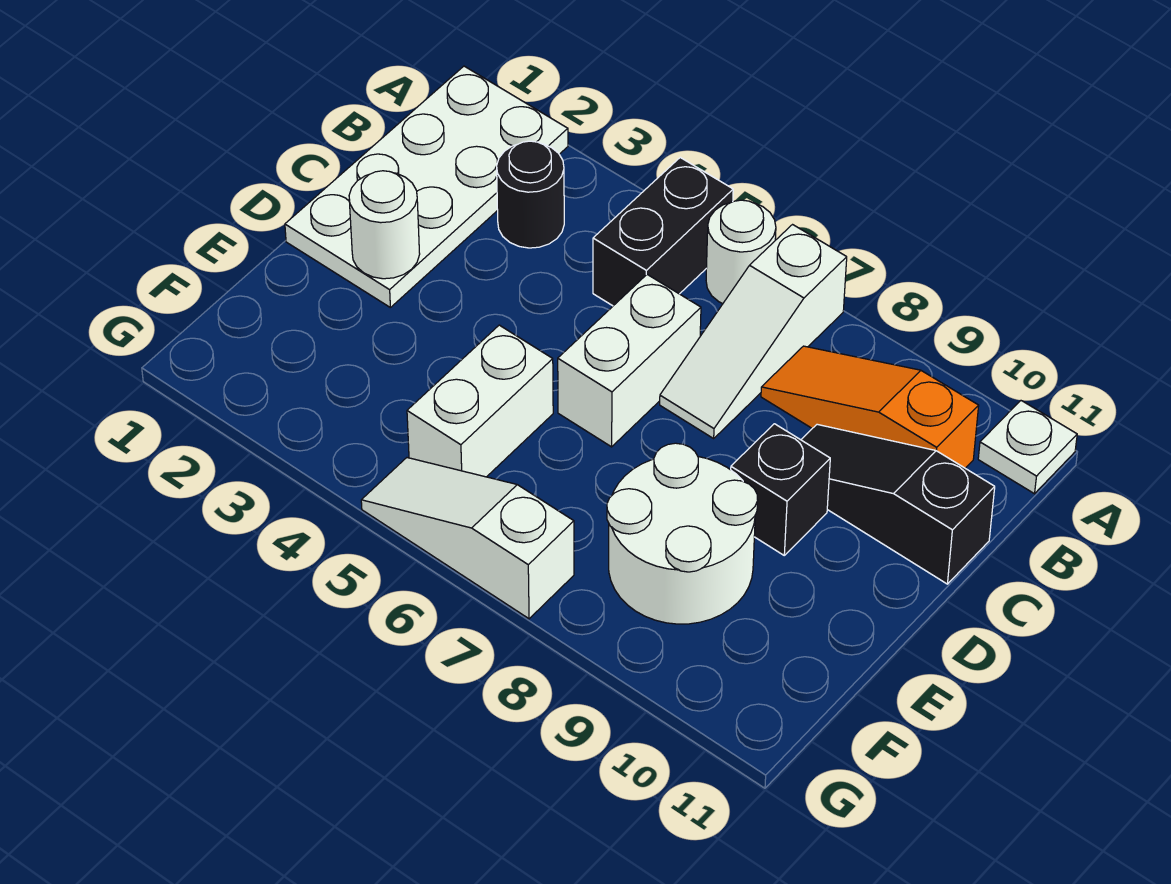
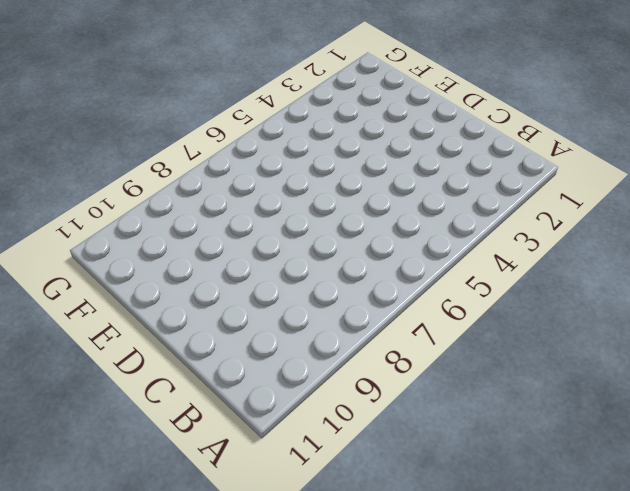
none -> white plate A1:D2 level 1
none -> black brick A5:B5 level 1
none -> white round brick A6 level 1

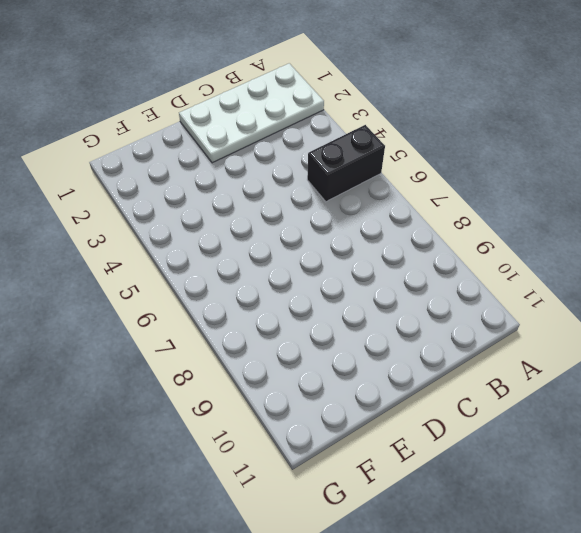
none -> white round brick A6 level 1
none -> white slope A7:C7 level 1 top A
none -> white plate A11 level 1

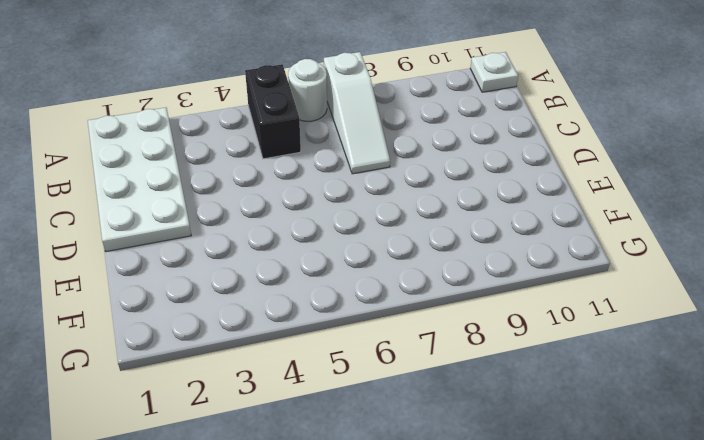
none -> black round brick B3 level 1
none -> orange slope B8:B10 level 1 top 10
none -> white brick C6:D6 level 1

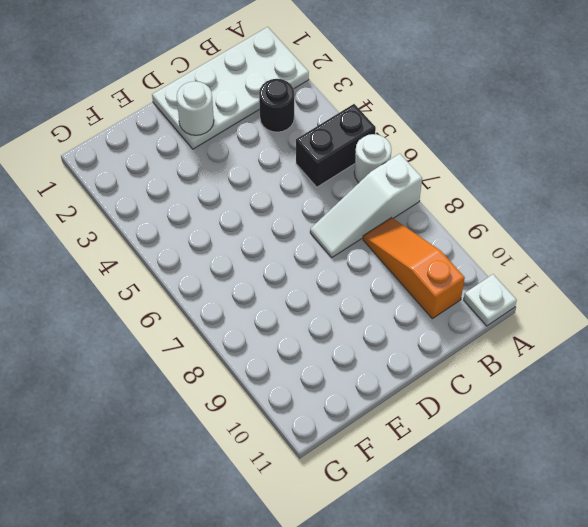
none -> white brick C6:D6 level 1
none -> black slope C9:C11 level 1 top 11
none -> black brick D9 level 1

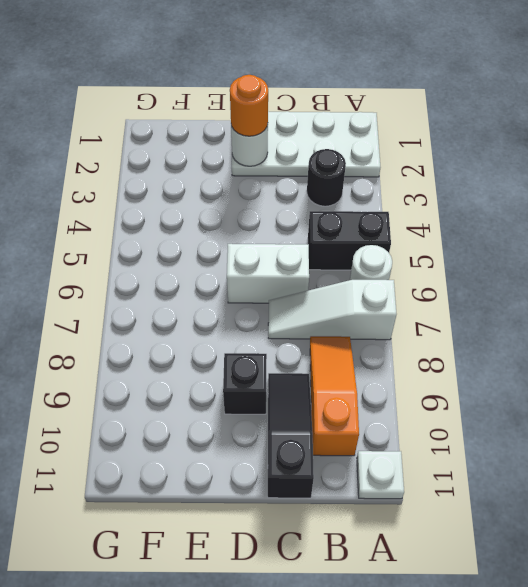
orange round brick D2 level 3 -> none
none -> white brick E5:F5 level 1
none -> white round brick E8:F9 level 1
none -> white slope G5:G7 level 1 top 7

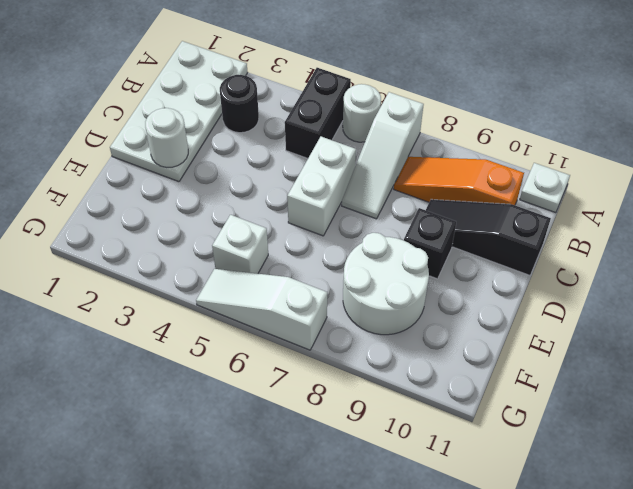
white brick F5 level 1 -> white brick E5:F5 level 1

